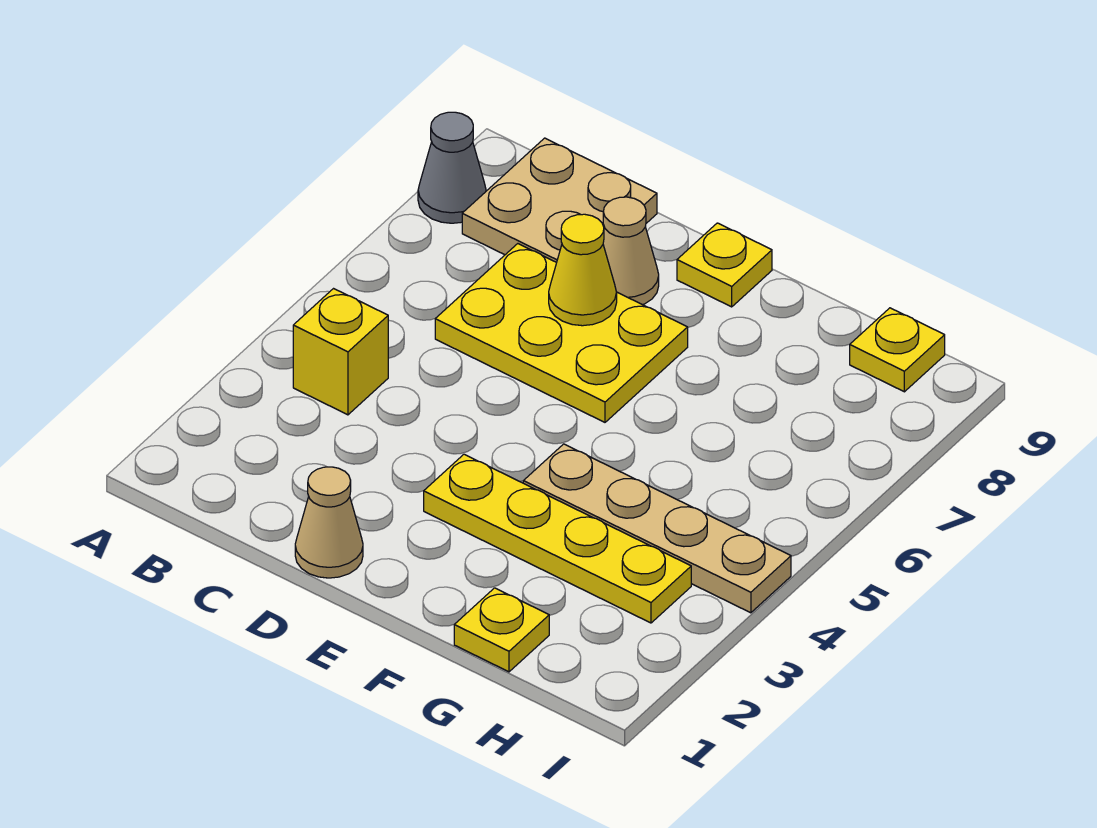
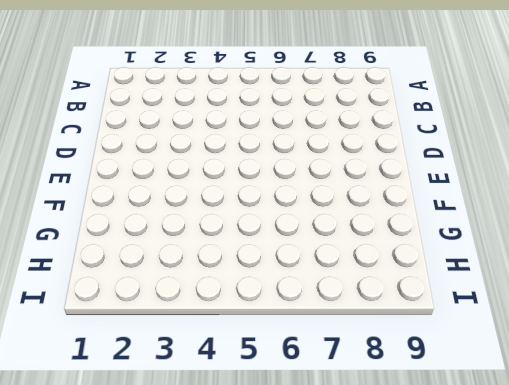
none -> grey cone A8 level 1
none -> yellow brick B4 level 1
none -> tan plate B8:C9 level 1

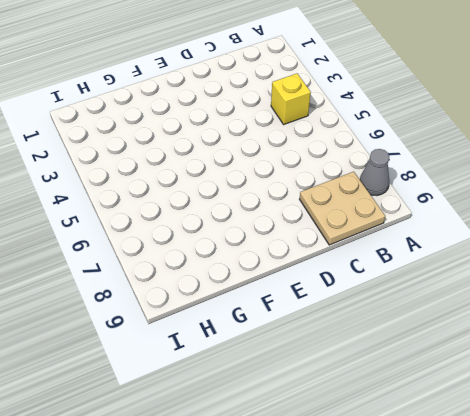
none -> yellow plate C6:E7 level 1
none -> tan cone D1 level 1
none -> tan cone D8 level 1

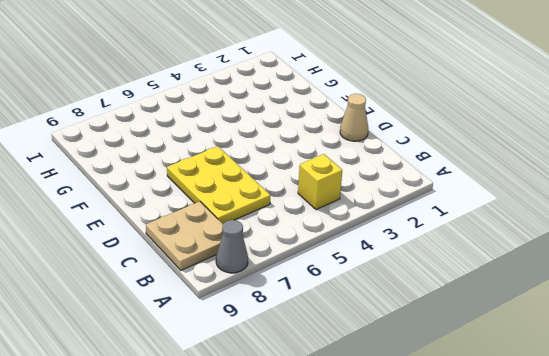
none -> tan cone D8 level 1
none -> yellow plate E3:H3 level 1
none -> yellow plate E9 level 1

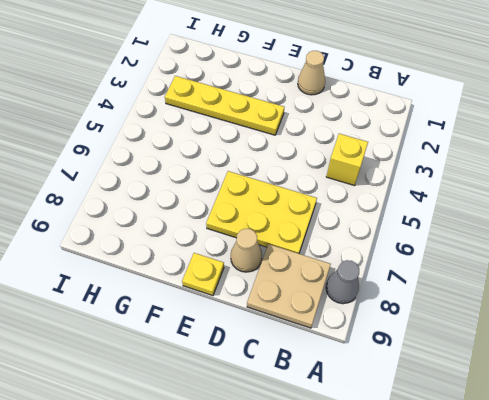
none -> tan plate F4:I4 level 1
none -> yellow plate G1 level 1
none -> yellow plate H9 level 1

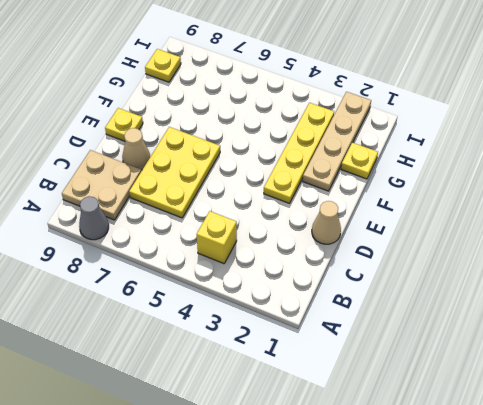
tan plate F2:I2 level 1 -> tan plate F4:I4 level 1
none -> yellow cone D7 level 2

